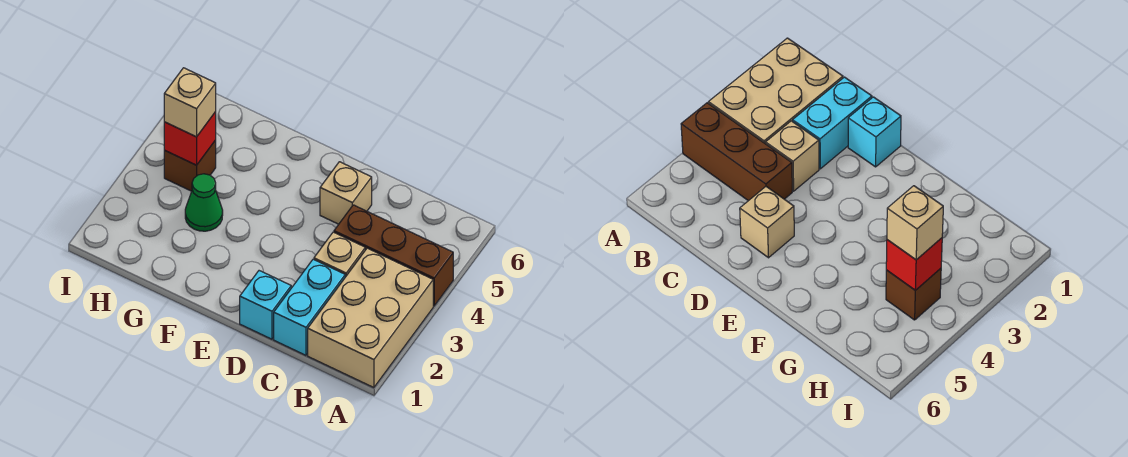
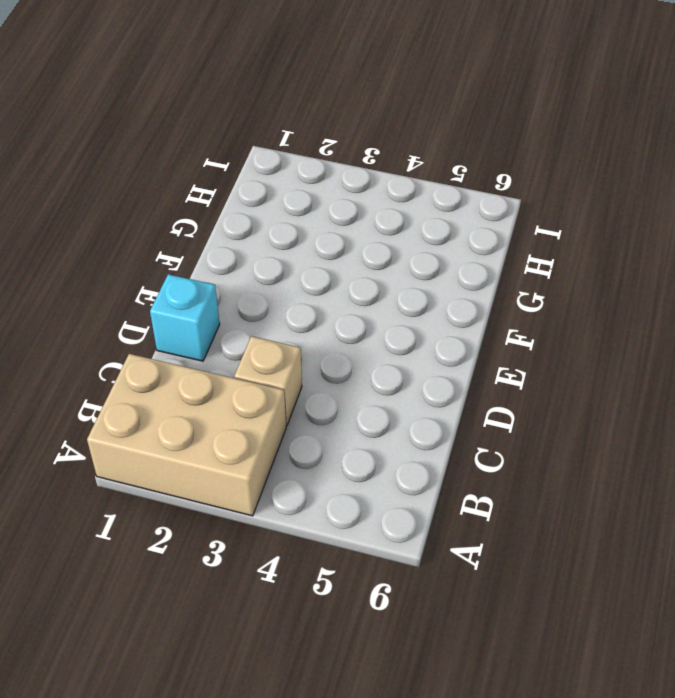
none -> brown brick A4:C4 level 1
none -> cyan brick C1:C2 level 1

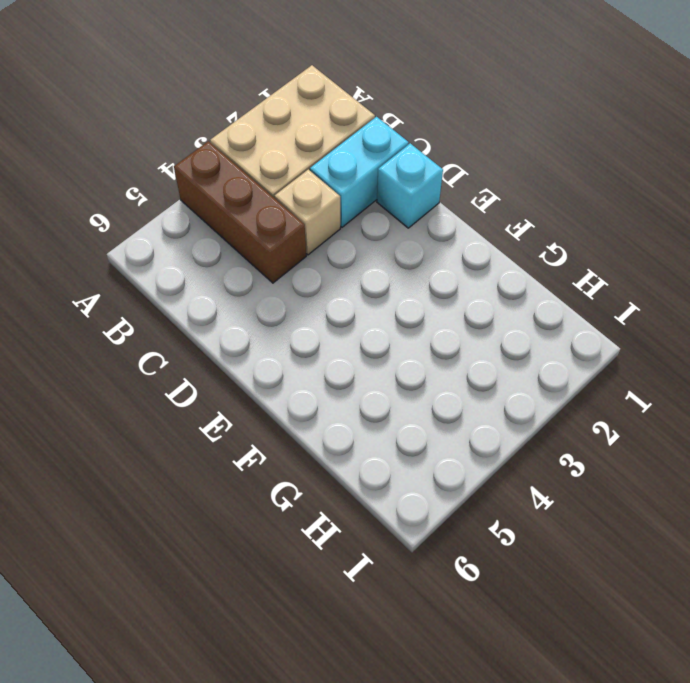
none -> tan brick D5 level 1
none -> green cone G3 level 1

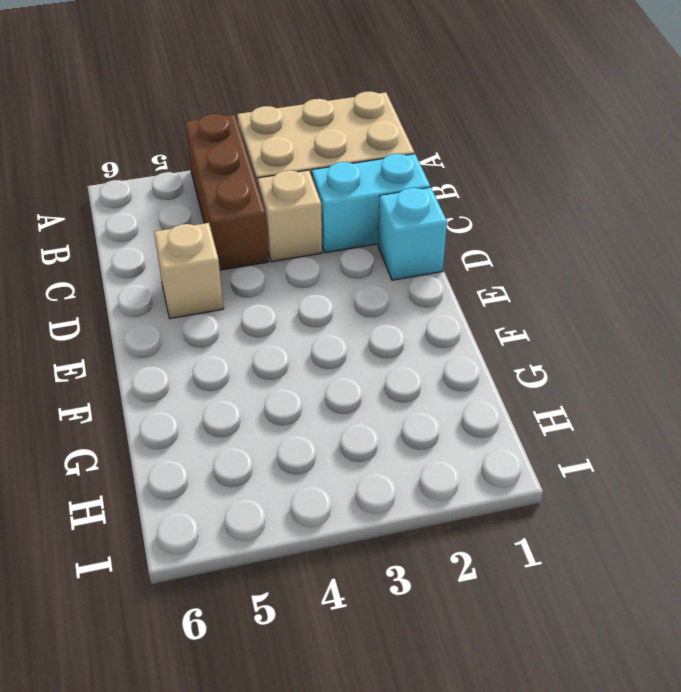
none -> green cone G3 level 1
none -> brown brick H4 level 1

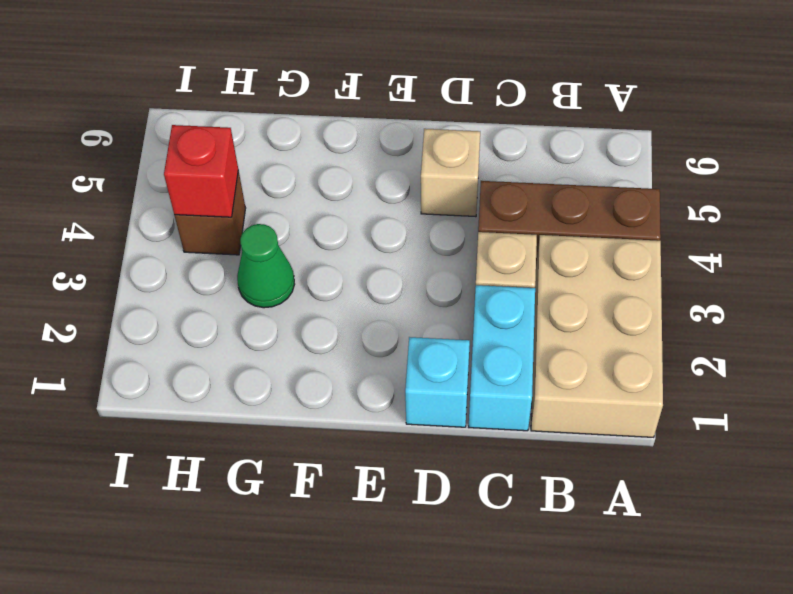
none -> tan brick H4 level 3

